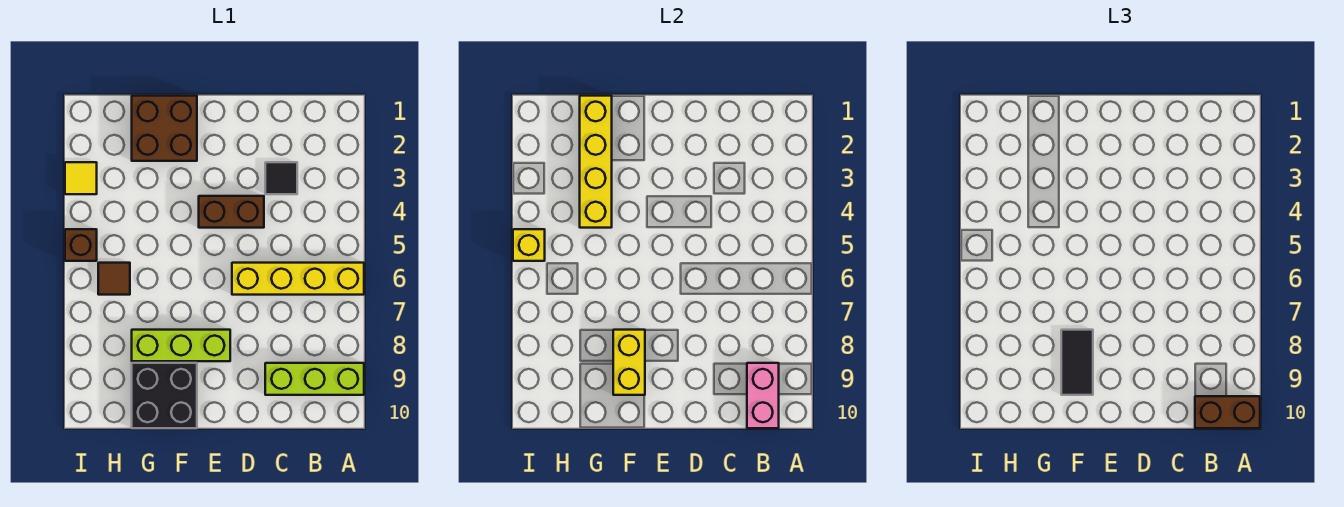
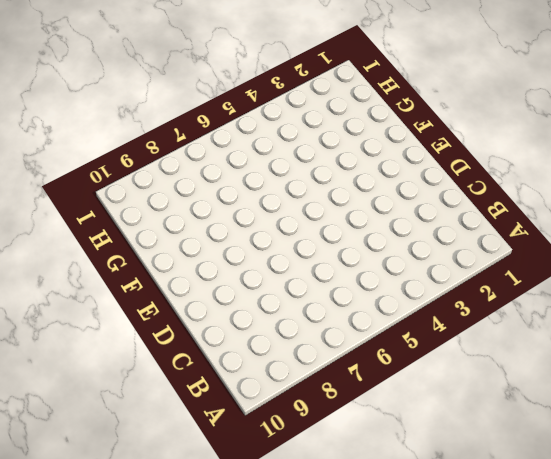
none -> yellow brick A6:D6 level 1
none -> lime brick A9:C9 level 1
none -> black tile C3 level 1

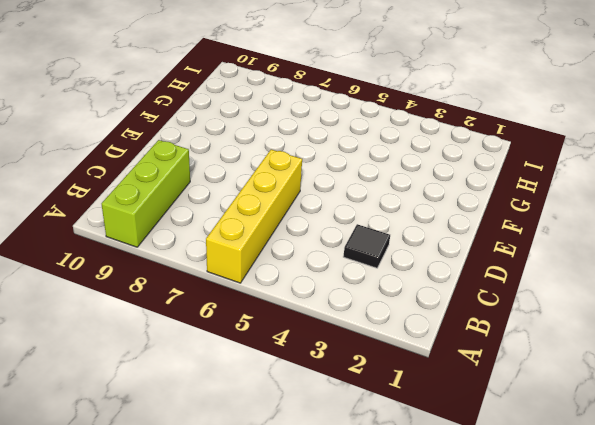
none -> brown brick D4:E4 level 1
none -> lime brick E8:G8 level 1
none -> brown brick F1:G2 level 1

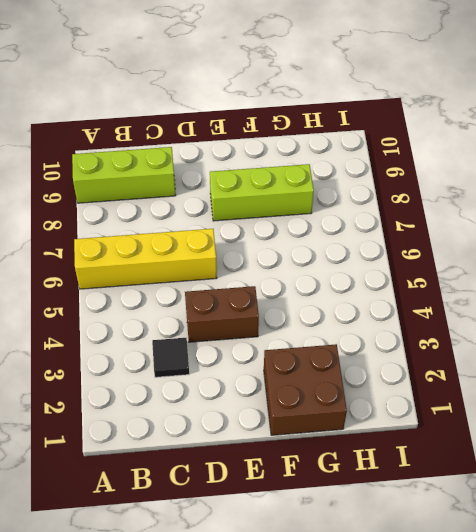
none -> black brick F9:G10 level 1
none -> brown tile H6 level 1
none -> yellow tile I3 level 1

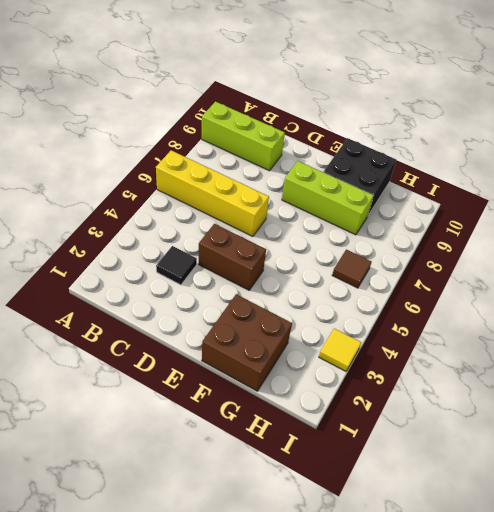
none -> brown brick I5 level 1
none -> pink brick B9:B10 level 2
none -> yellow brick F8:F9 level 2

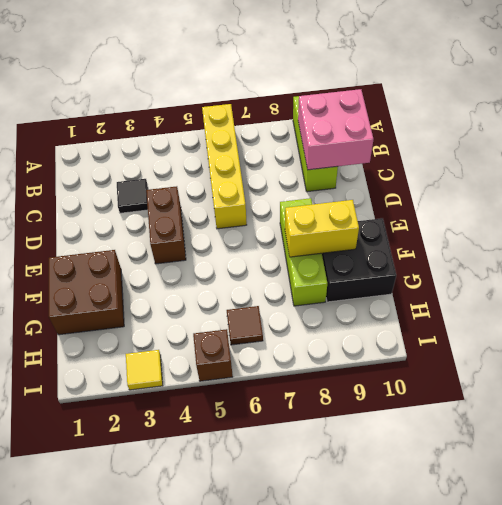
pink brick B9:C10 level 2 -> pink brick B9:B10 level 2
none -> yellow brick G1:G4 level 2
none -> yellow brick I5 level 2
none -> brown brick A10:B10 level 3

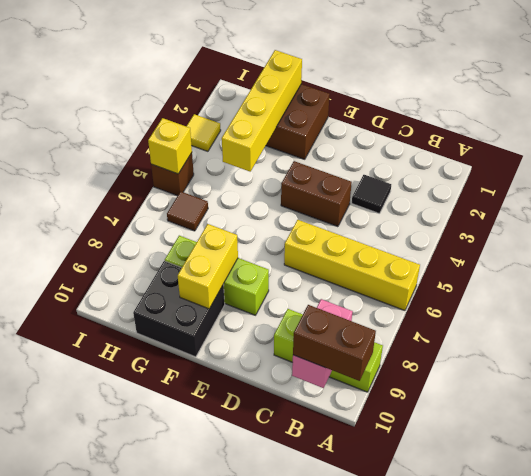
none -> black tile F8:F9 level 3

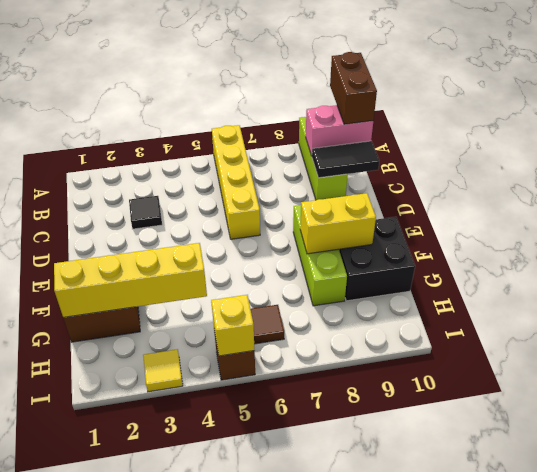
black tile C9:C10 level 2 -> black tile F8:F9 level 3
none -> brown brick D4:E4 level 1

